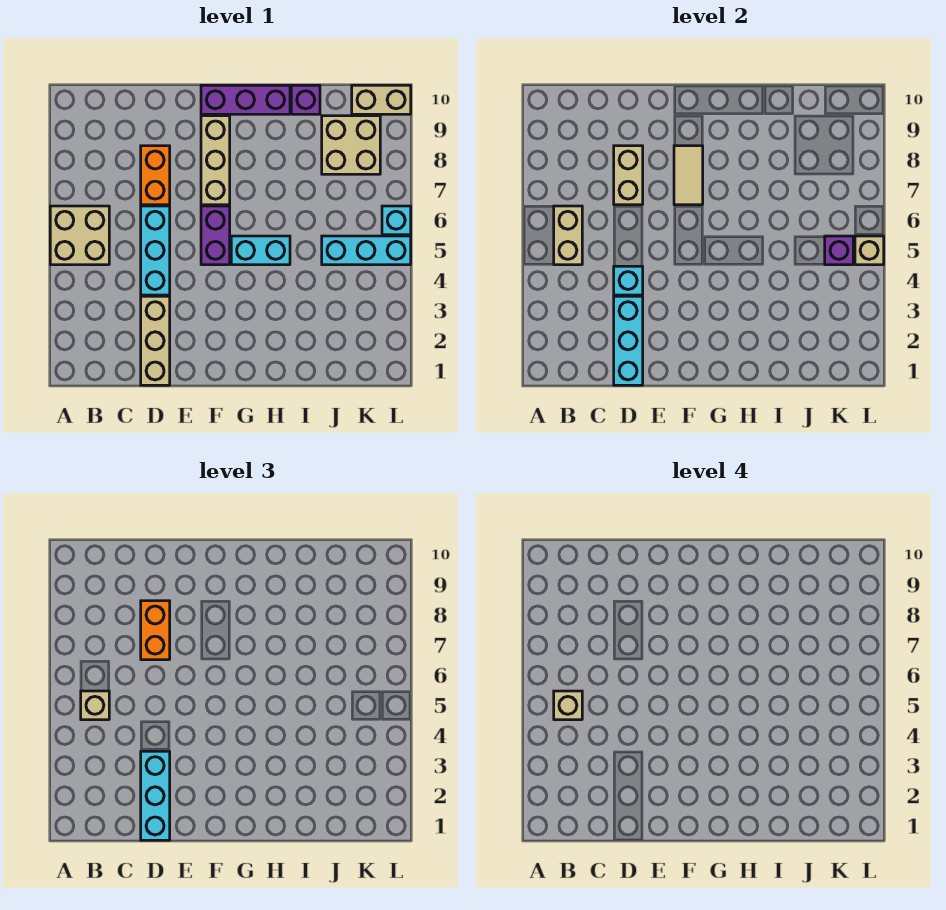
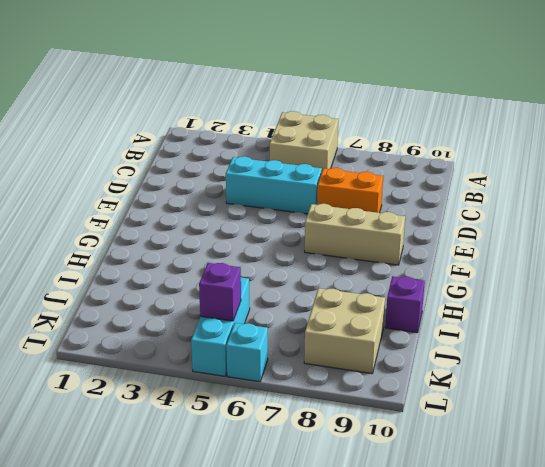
none -> tan brick D1:D3 level 1
none -> purple brick F5:F6 level 1
none -> purple brick F10:H10 level 1

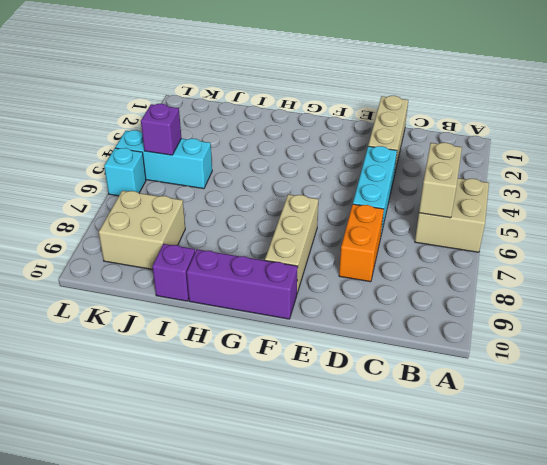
none -> purple brick F5:F6 level 1
none -> cyan brick G5:H5 level 1
none -> tan brick K10:L10 level 1

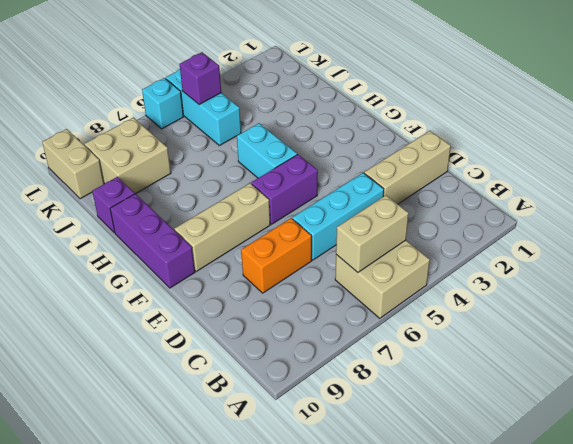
none -> cyan brick D1:D3 level 2
none -> cyan brick D4 level 2
none -> tan brick D7:D8 level 2

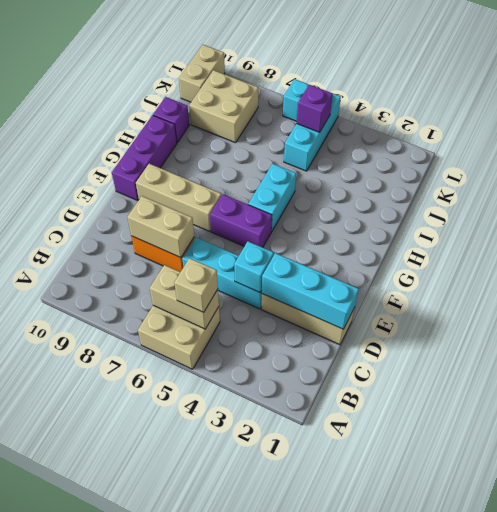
none -> tan tile F7:F8 level 2
none -> tan brick L5 level 2
none -> cyan brick D1:D3 level 3

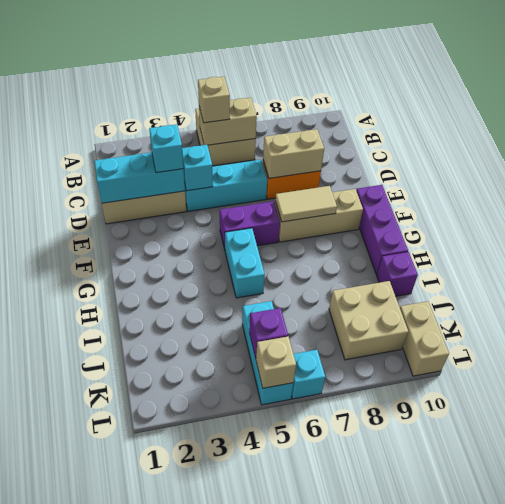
cyan brick D3 level 3 -> cyan brick D1:D3 level 3
none -> orange brick D7:D8 level 3
none -> tan brick B5 level 4

